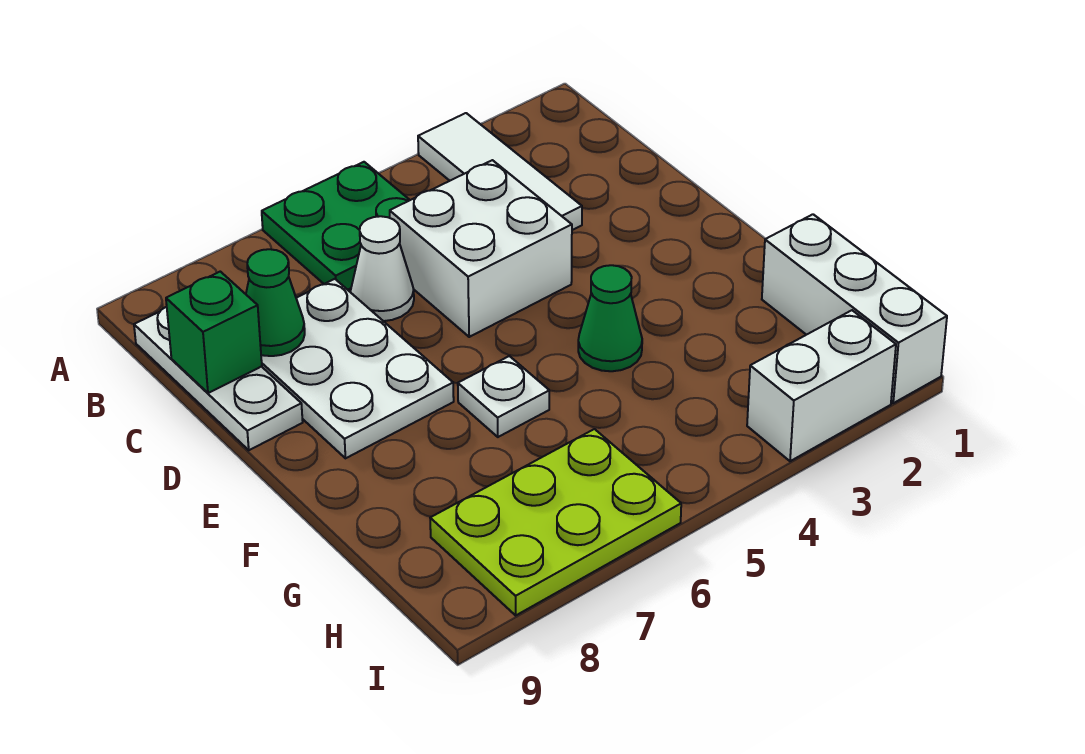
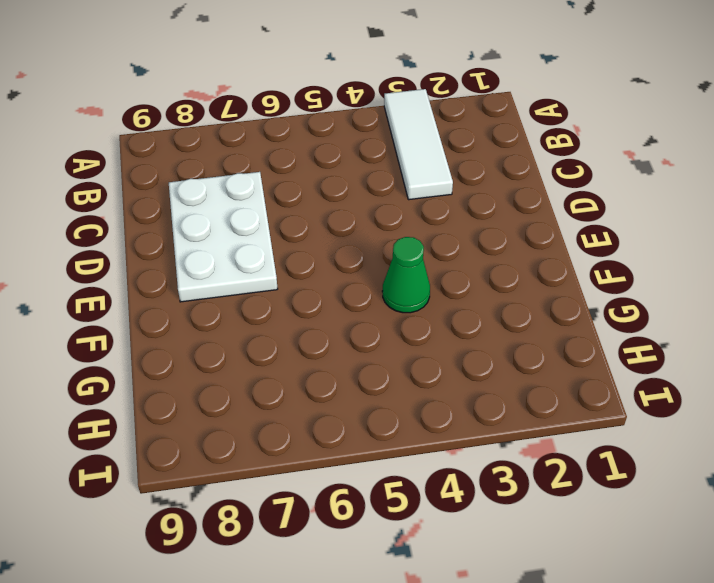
none -> green plate A5:B6 level 1
none -> white plate B9:D9 level 1
none -> white brick C4:D5 level 1

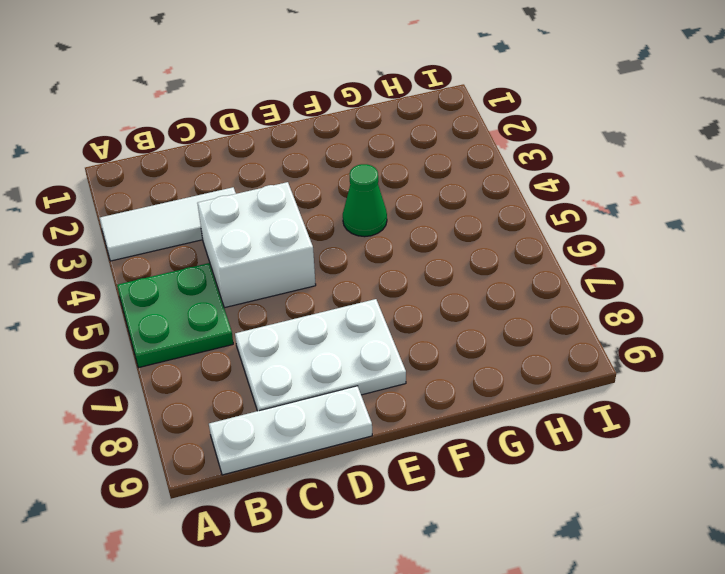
none -> white cone C6 level 1
none -> white plate F6 level 1
none -> white brick G1:I1 level 1

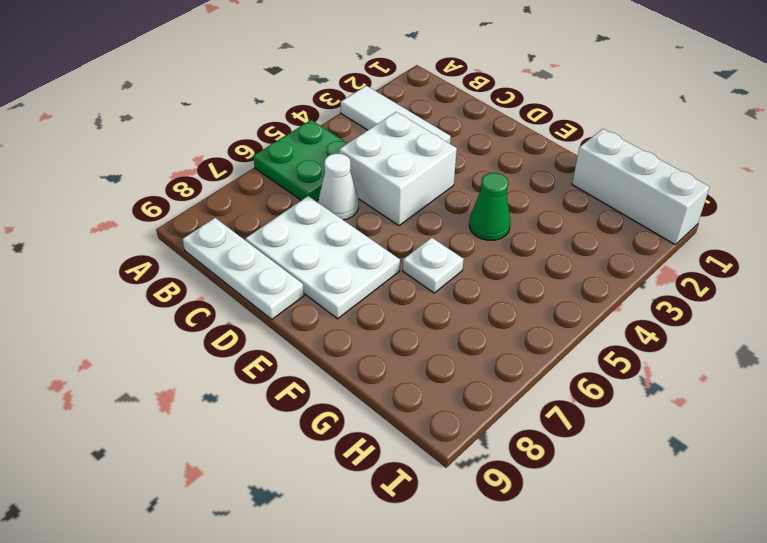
none -> lime plate H6:I8 level 1
none -> white brick I2:I3 level 1
none -> green cone C8 level 2

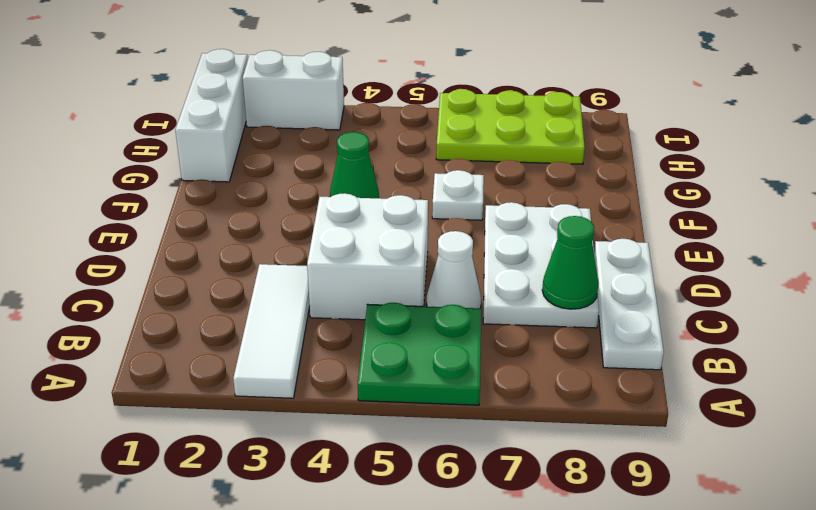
none -> green brick C9 level 2

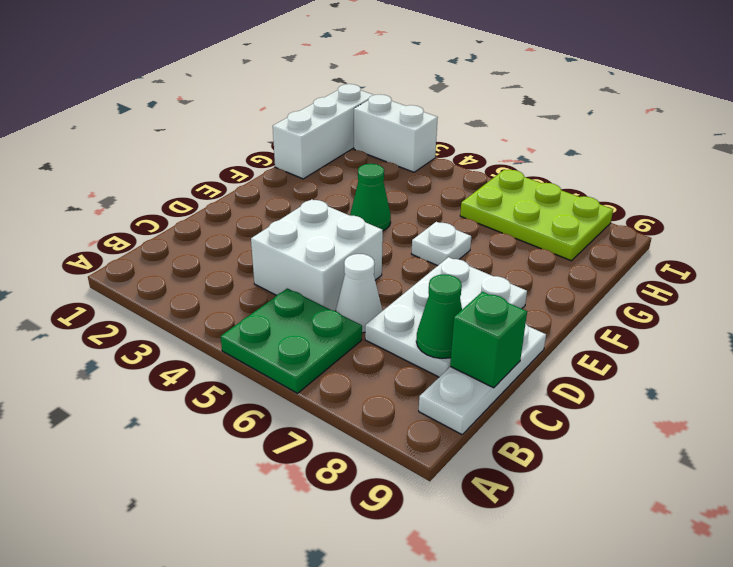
none -> white tile A3:C3 level 1

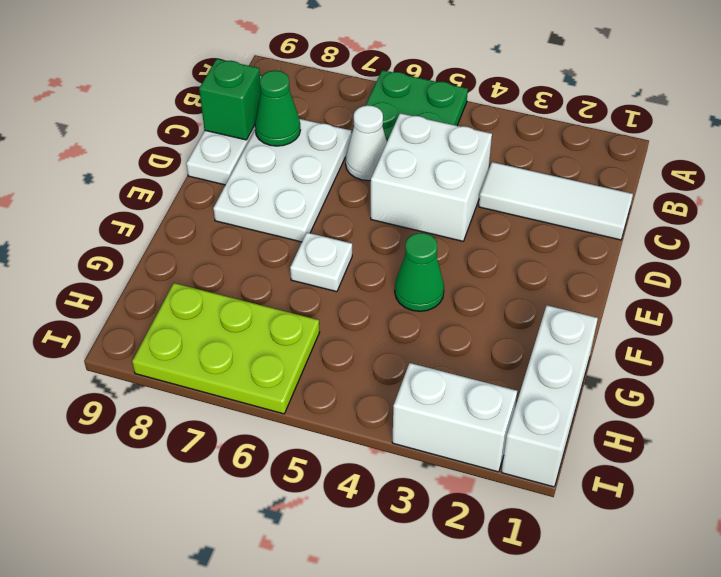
white tile C1:C3 level 1 -> white tile A3:C3 level 1

